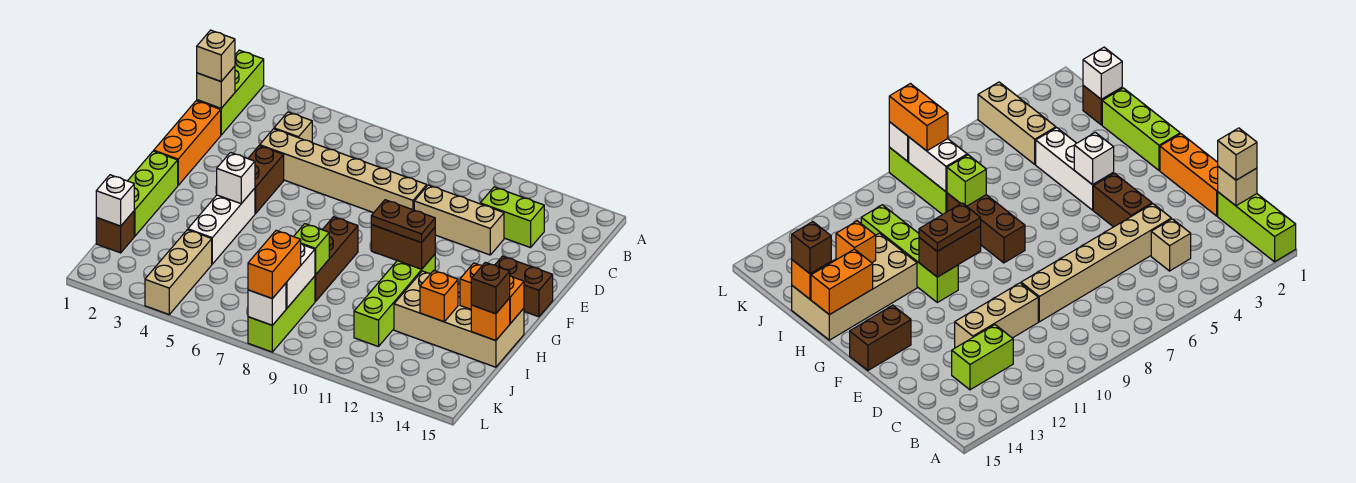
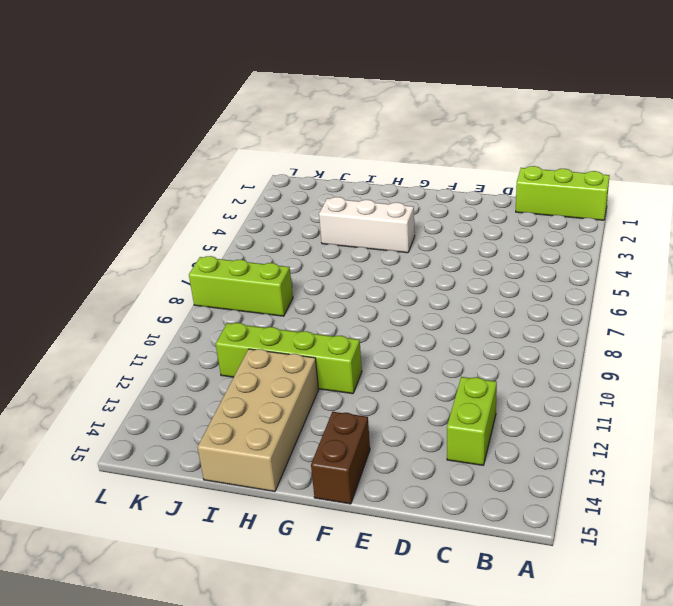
none -> tan brick C4 level 1
none -> orange brick D1:F1 level 1
none -> tan brick D4:D9 level 1
none -> tan brick D10:D12 level 1

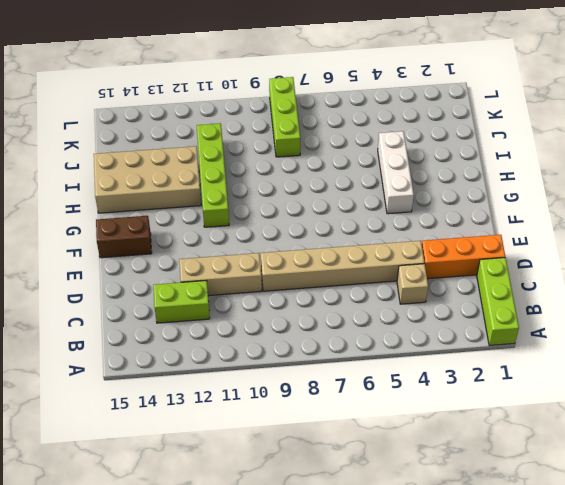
orange brick D1:D3 level 1 -> orange brick D1:F1 level 1
none -> brown brick E4:F4 level 1
none -> lime brick G1:I1 level 1
none -> brown brick G8:I8 level 1
none -> brown brick J1 level 1

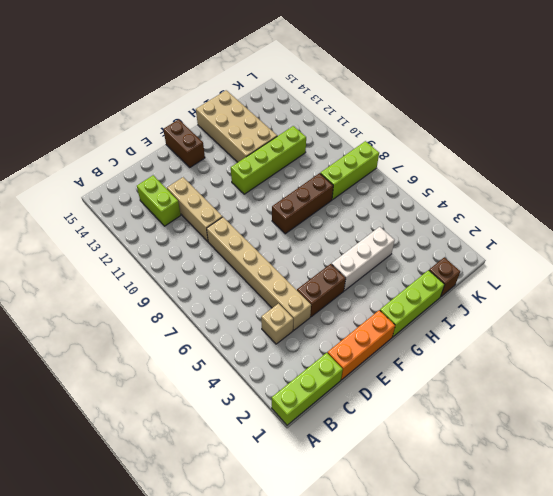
none -> tan brick J4:L4 level 1
none -> tan brick C1 level 2
none -> white brick G4 level 2
none -> brown brick G10:G11 level 2

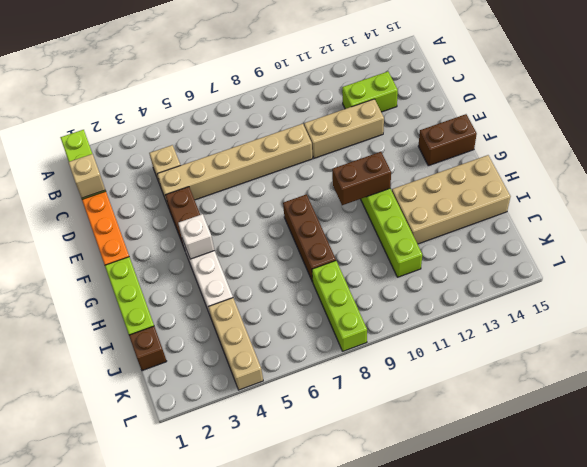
none -> orange brick H14:H15 level 2
none -> lime brick I8 level 2
none -> orange brick I13 level 2
none -> orange brick I15 level 2

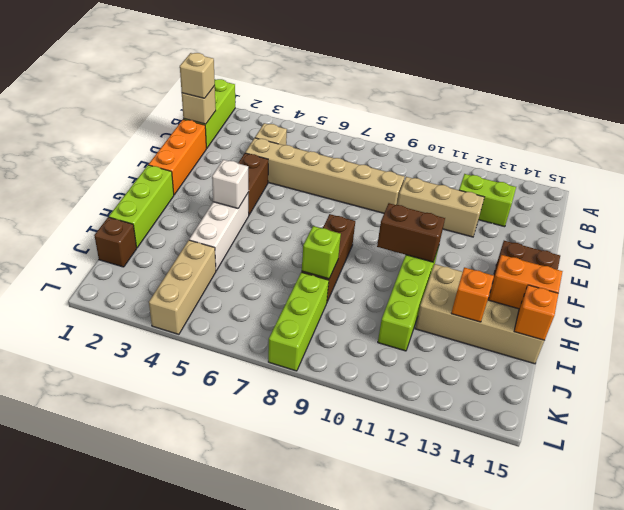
none -> white brick J1 level 2
none -> white brick J8:K8 level 2
none -> white brick L8 level 2
none -> brown plate G10:G11 level 3

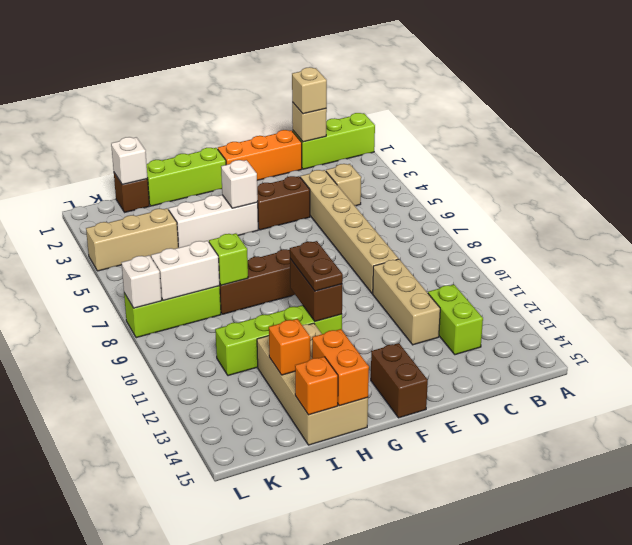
none -> brown brick I15 level 3
none -> orange brick K8:L8 level 3

